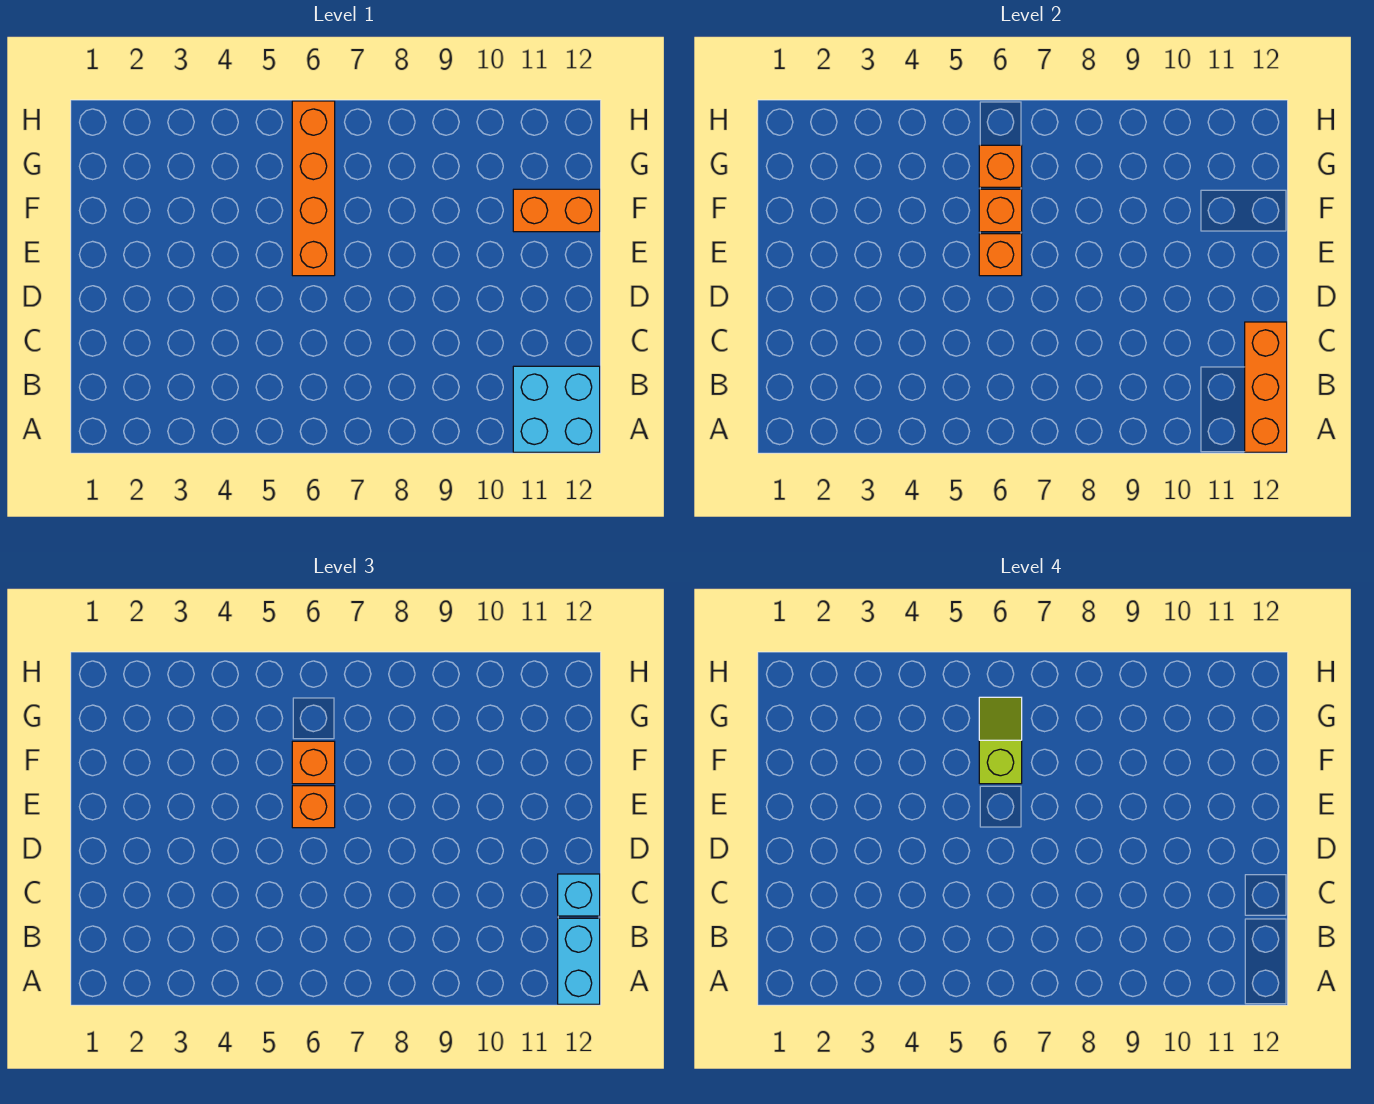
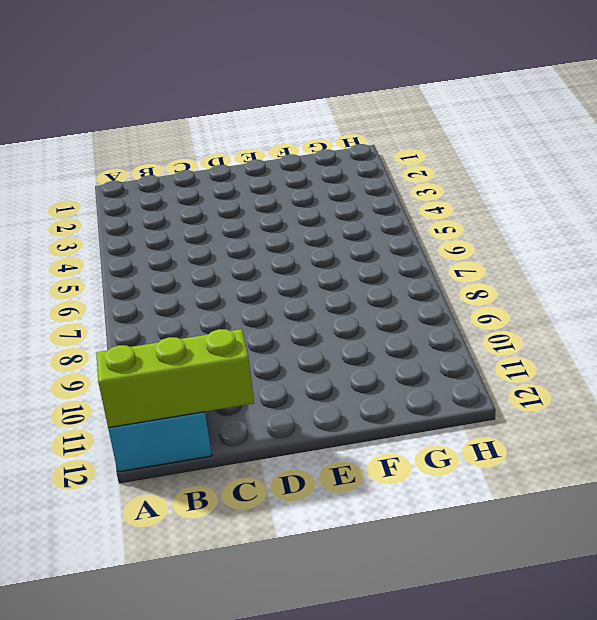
lime brick A12:C12 level 2 -> orange brick A12:C12 level 2
none -> orange brick E6:H6 level 1
none -> orange brick F11:F12 level 1
none -> orange brick E6 level 2

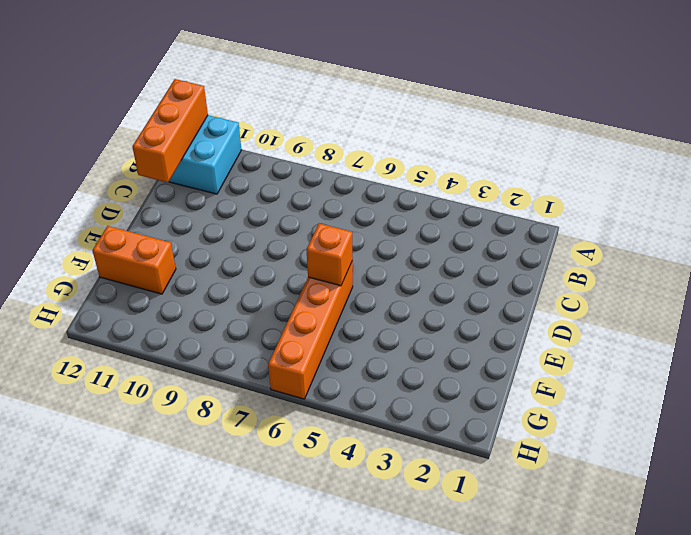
none -> orange brick F6 level 2
none -> orange brick G6 level 2
none -> cyan brick A12:B12 level 3

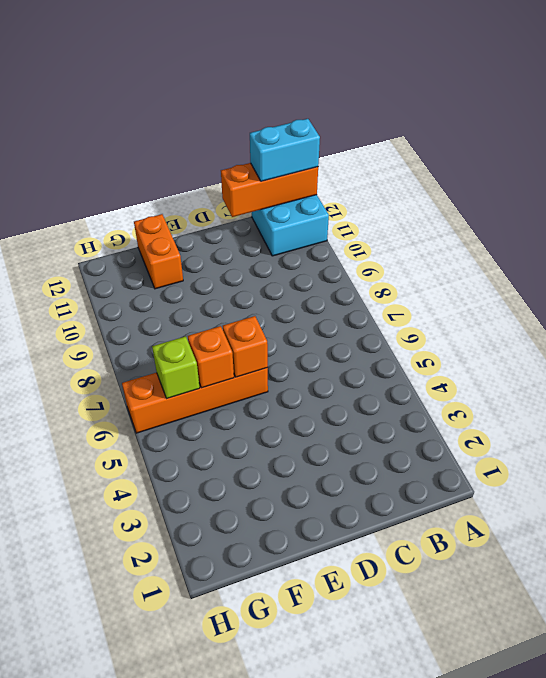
lime brick G6 level 2 -> orange brick G6 level 2
none -> cyan brick C12 level 3
none -> orange brick E6 level 3
none -> orange brick F6 level 3

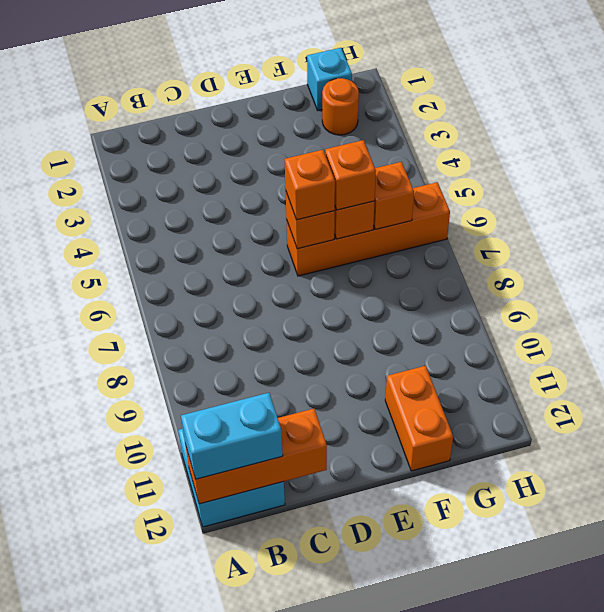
cyan brick G1 level 1 -> cyan brick C12 level 3
orange round brick G2 level 1 -> none
none -> lime slope F6:G6 level 4 top F

